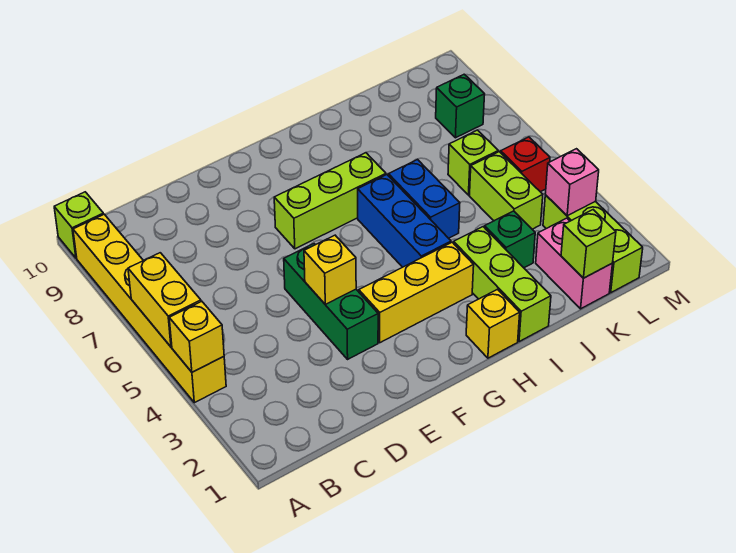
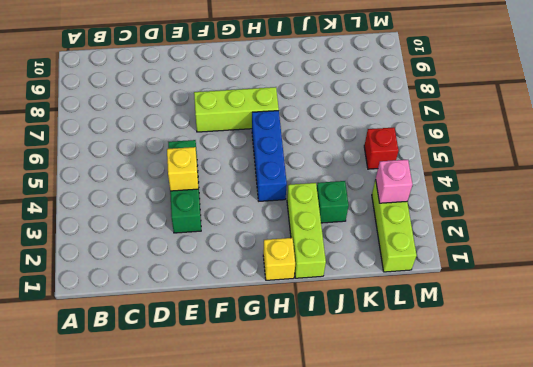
none -> yellow brick A4:A9 level 1
none -> lime brick A10 level 1
none -> yellow brick F3:H3 level 1

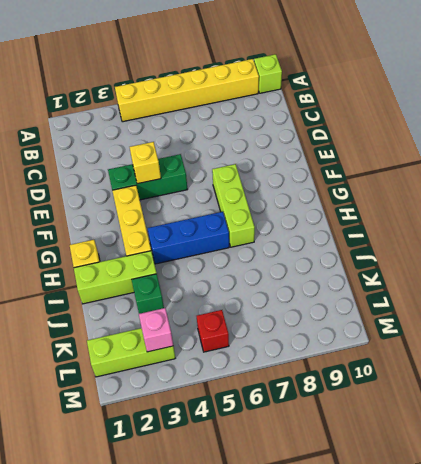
none -> blue brick I5:I6 level 1
none -> pink brick K1:K2 level 1
none -> lime brick K4:K5 level 1

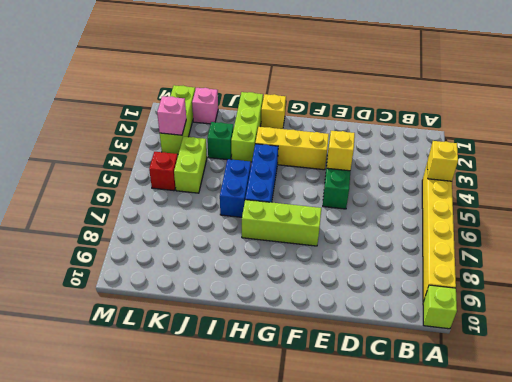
pink brick K1 level 1 -> pink brick K1:K2 level 1
none -> lime brick K6 level 1
none -> green brick L8 level 1
none -> yellow brick A5:A6 level 2

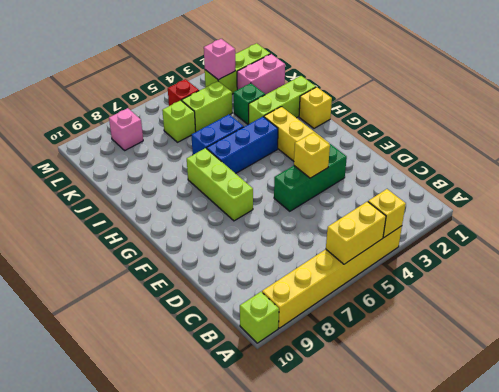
pink brick L8 level 1 -> green brick L8 level 1
none -> lime brick K1 level 2

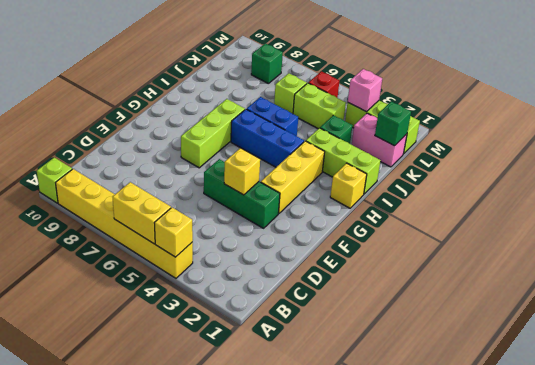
green brick K1 level 2 -> lime brick K1 level 2

